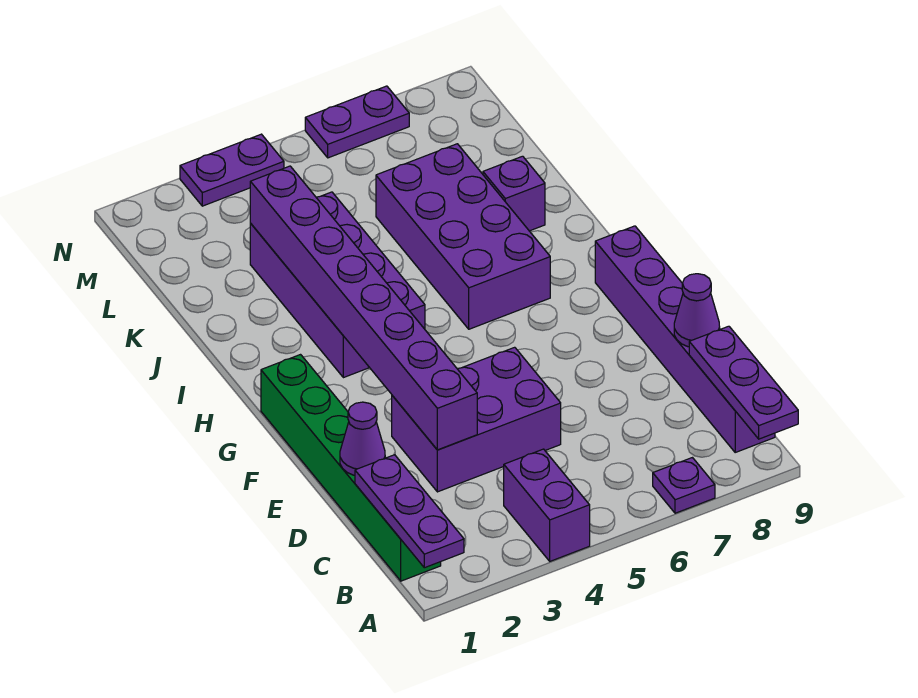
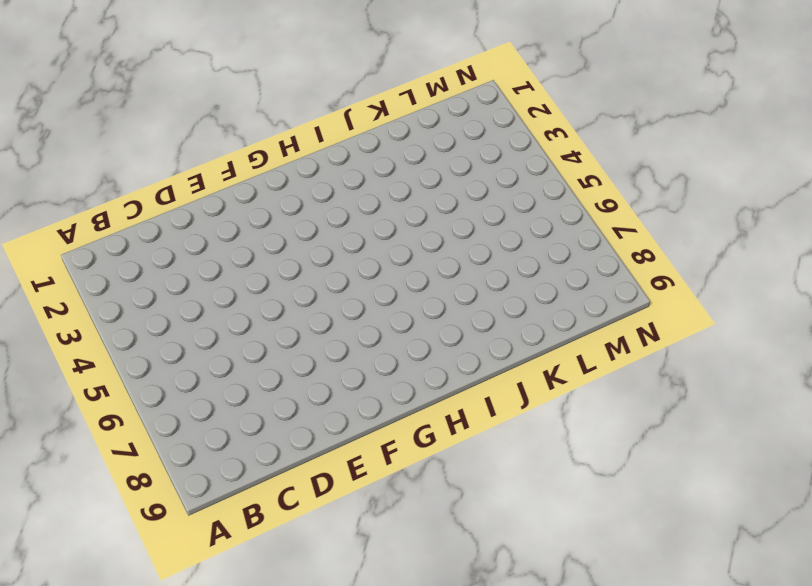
none -> purple brick A4:B4 level 1
none -> purple plate A7 level 1
none -> green brick B1:G1 level 1

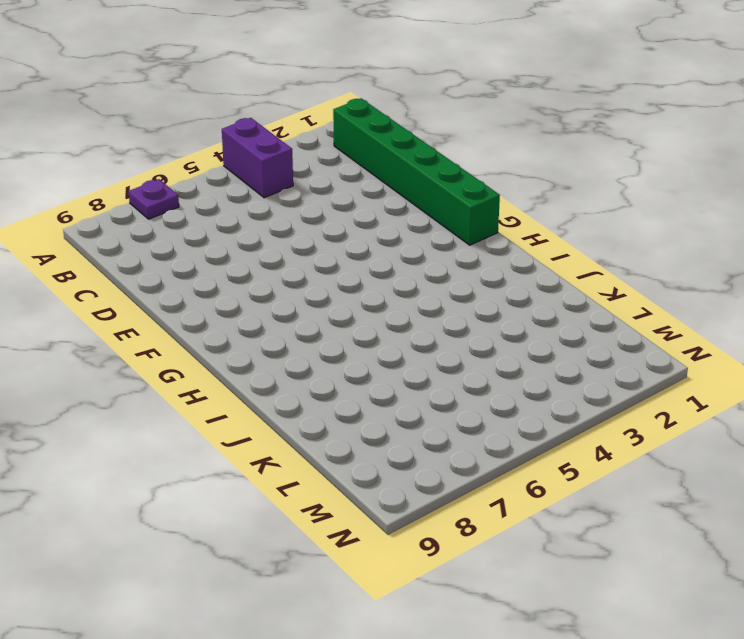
none -> purple brick B9:G9 level 1
none -> purple brick D3:E5 level 1
none -> purple brick H3:K4 level 1

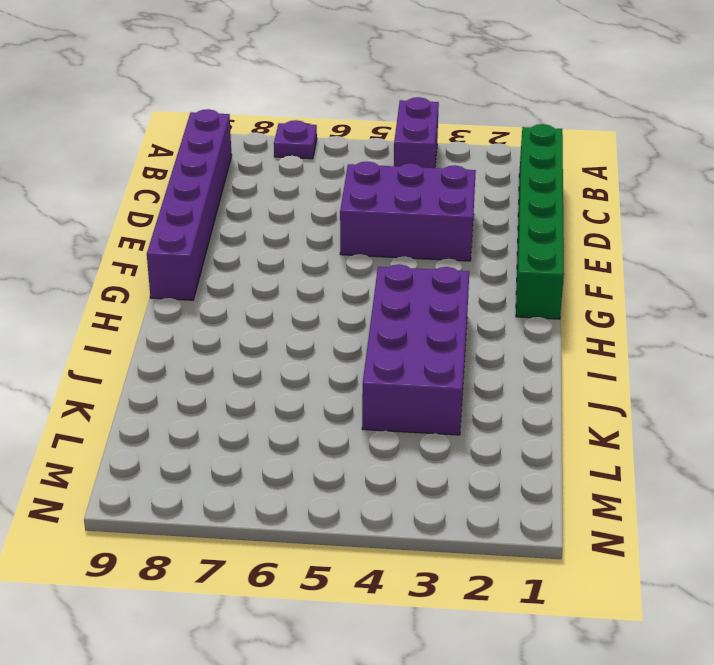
none -> purple brick H6:K7 level 1
none -> purple brick J8 level 1
none -> purple plate N3:N4 level 1

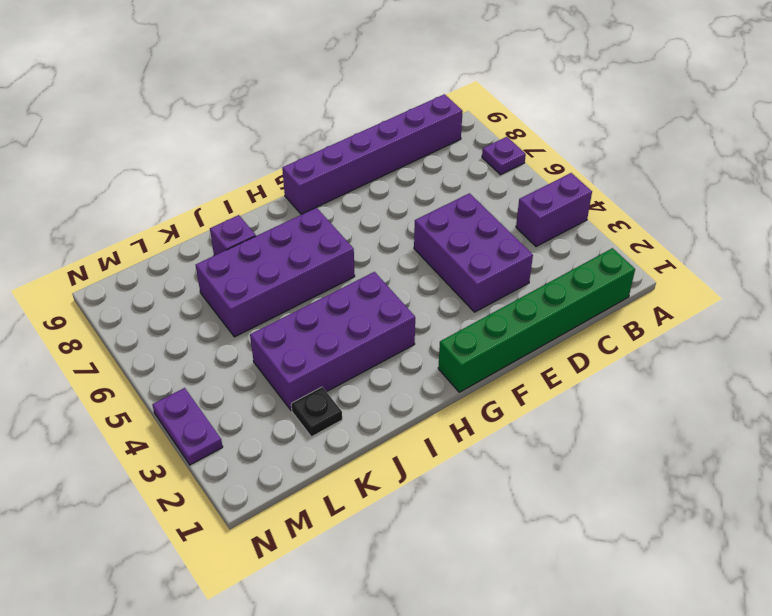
black plate K2 level 1 -> none
none -> purple plate N6:N7 level 1
none -> purple plate A1:C1 level 2
none -> purple plate A9:C9 level 2

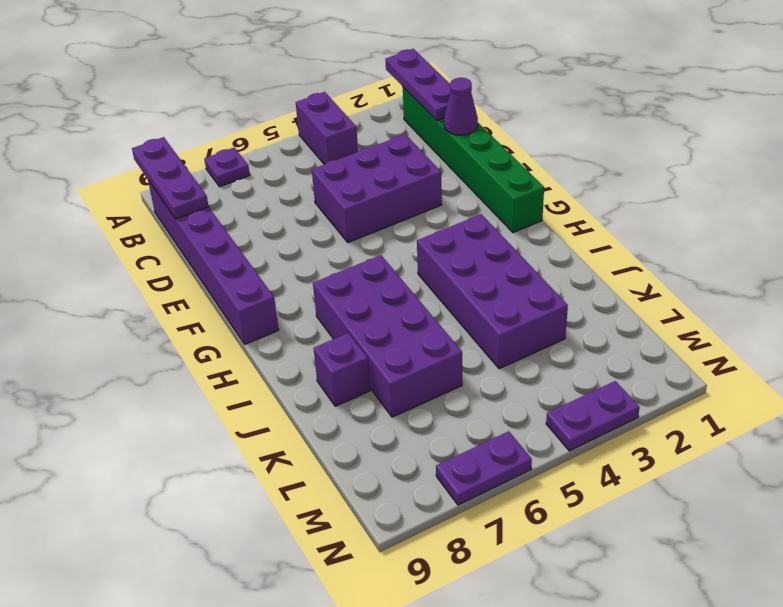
none -> purple brick D3:K3 level 2
none -> purple cone D9 level 2

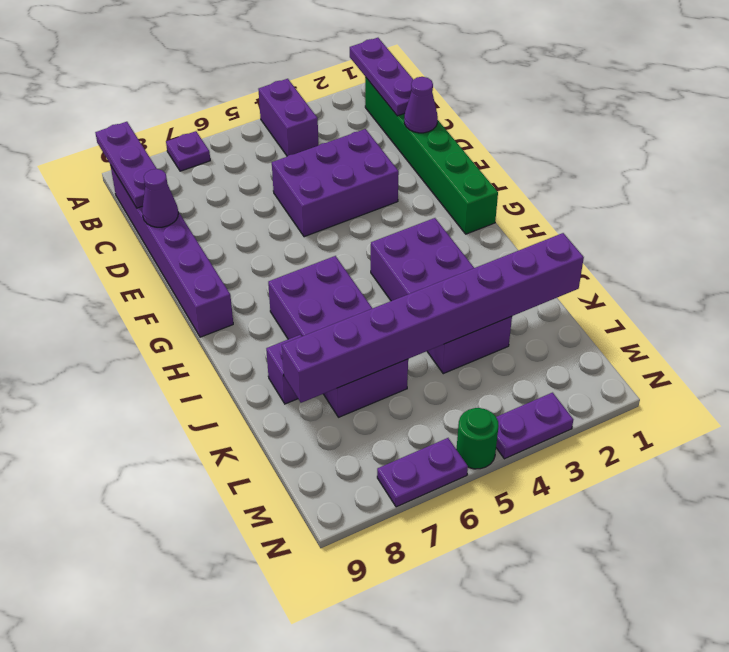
purple brick K1:K8 level 2 -> purple brick D3:K3 level 2
green round brick N5 level 1 -> none

